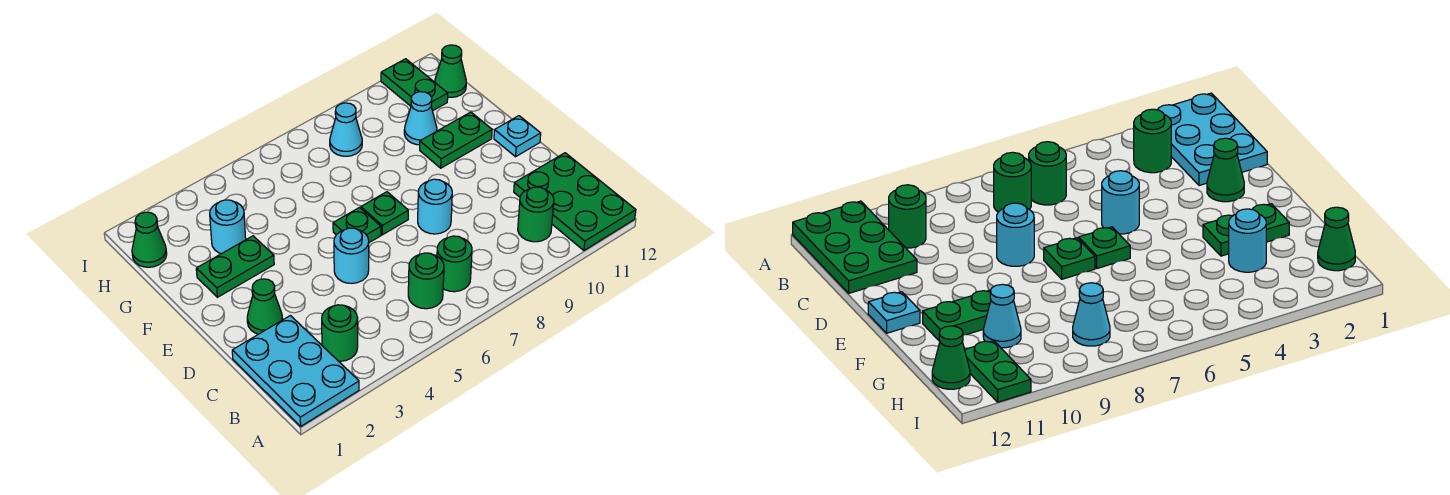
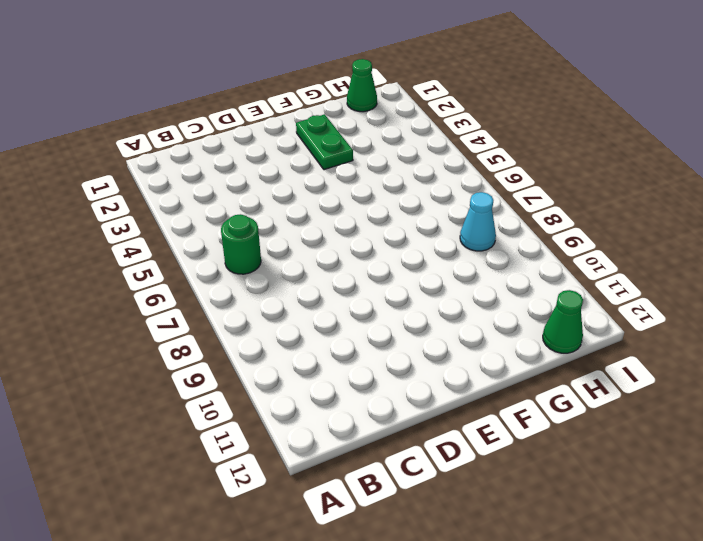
none -> cyan plate A1:C2 level 1
none -> green plate A11:C12 level 1
none -> green round brick B3 level 1

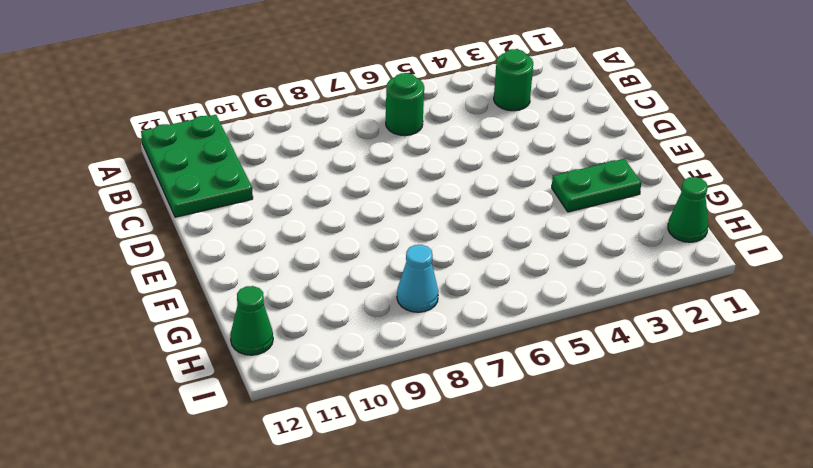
none -> cyan plate A1:C2 level 1
none -> green round brick B7 level 1
none -> green round brick B10 level 1

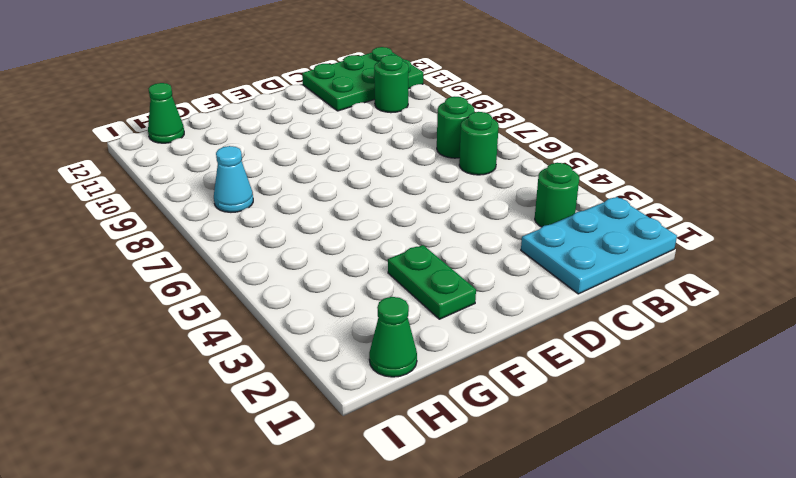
none -> green cone D2 level 1
none -> cyan round brick D5 level 1
none -> cyan round brick D8 level 1

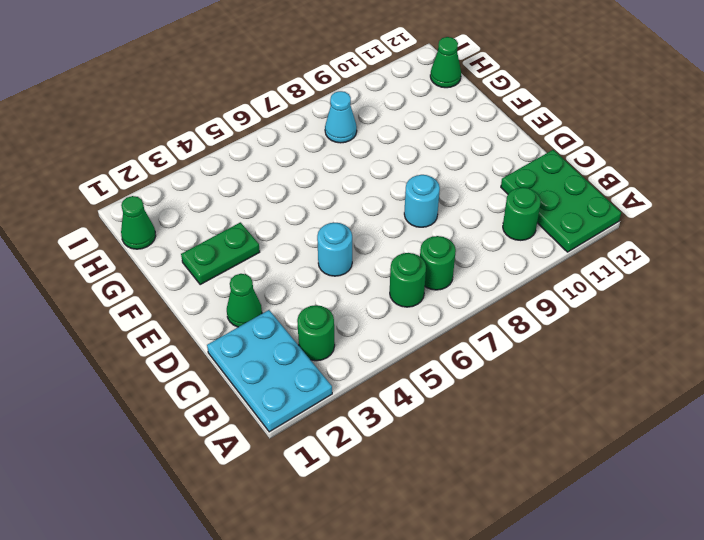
none -> green plate E6 level 1
none -> green plate E7 level 1
none -> cyan plate E12 level 1

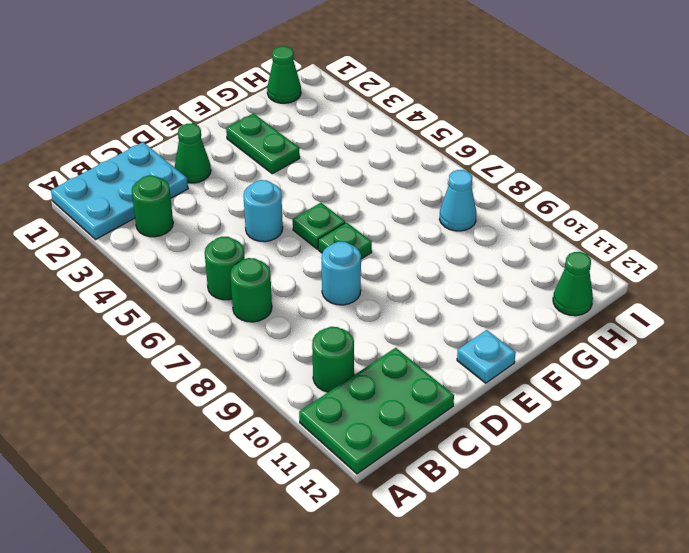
none -> green plate F10:F11 level 1
none -> cyan round brick G3 level 1
none -> cyan cone G10 level 1

